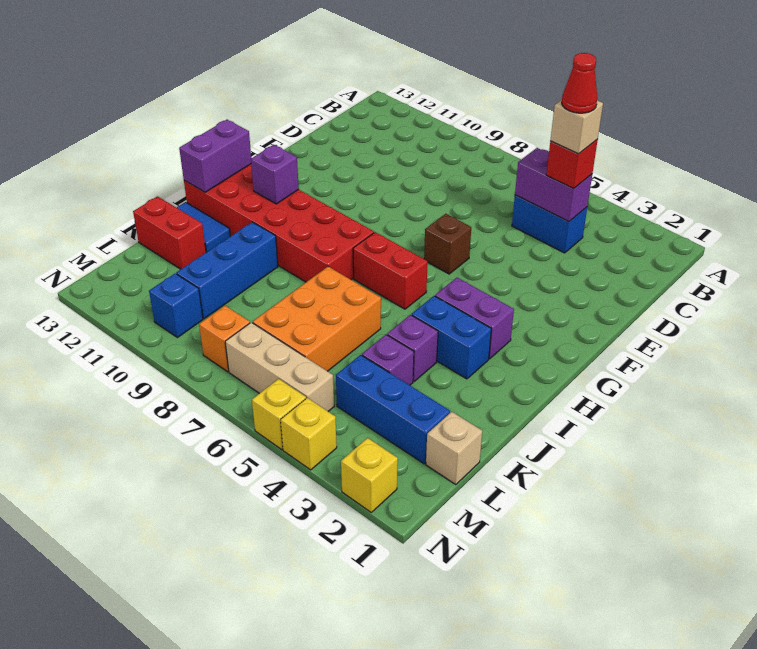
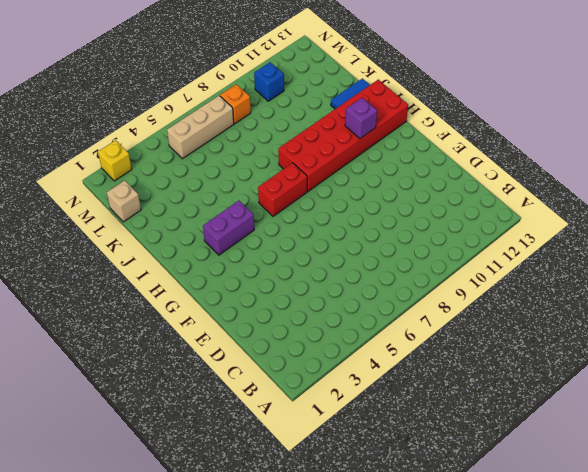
none -> blue brick C4:C5 level 1
none -> brown brick F6 level 1
none -> blue brick I3:I4 level 1

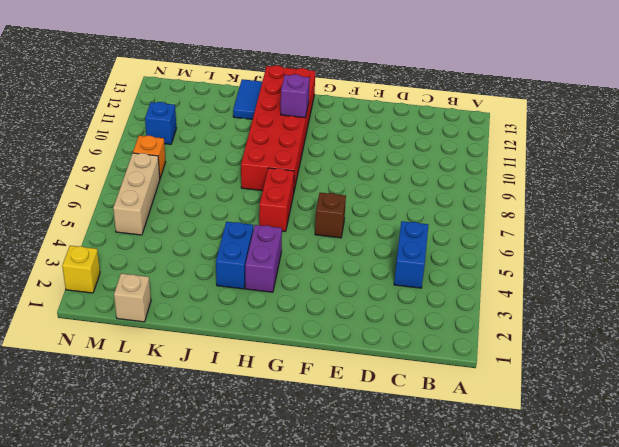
none -> purple brick J4 level 1
none -> orange brick J6:L7 level 1
none -> blue brick J10:L10 level 1

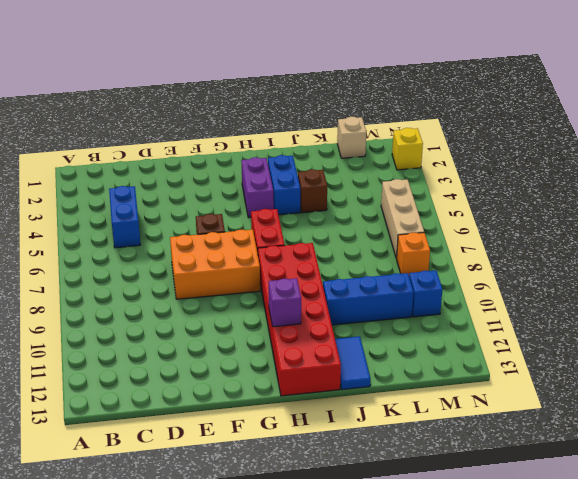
orange brick E7:G8 level 1 -> orange brick J6:L7 level 1
brown brick J4 level 1 -> purple brick J4 level 1
none -> purple brick K4 level 1
none -> red brick K12:K13 level 1
none -> blue brick L2:L4 level 1

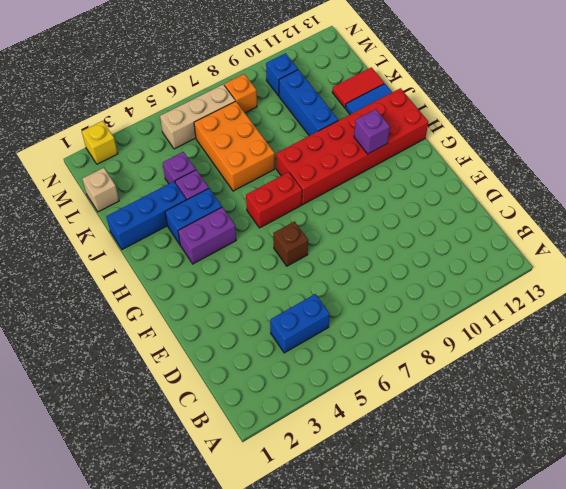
blue brick J1:J3 level 1 -> blue brick L2:L4 level 1
red tile K12:K13 level 1 -> red brick K12:K13 level 1
none -> yellow brick N4 level 1
none -> yellow brick N5 level 1
none -> purple brick C4:C5 level 2

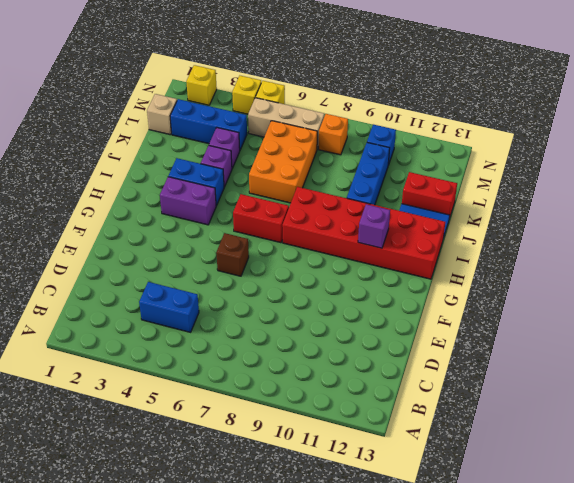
none -> purple brick C4:C5 level 2
none -> purple brick H13:I13 level 2
none -> red brick C4 level 3

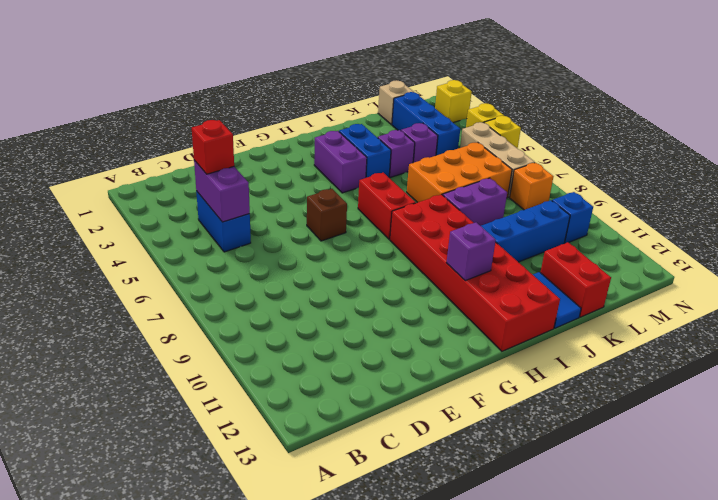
purple brick J8:K8 level 1 -> purple brick H13:I13 level 2
none -> tan brick C4 level 4
none -> red cone C4 level 5

